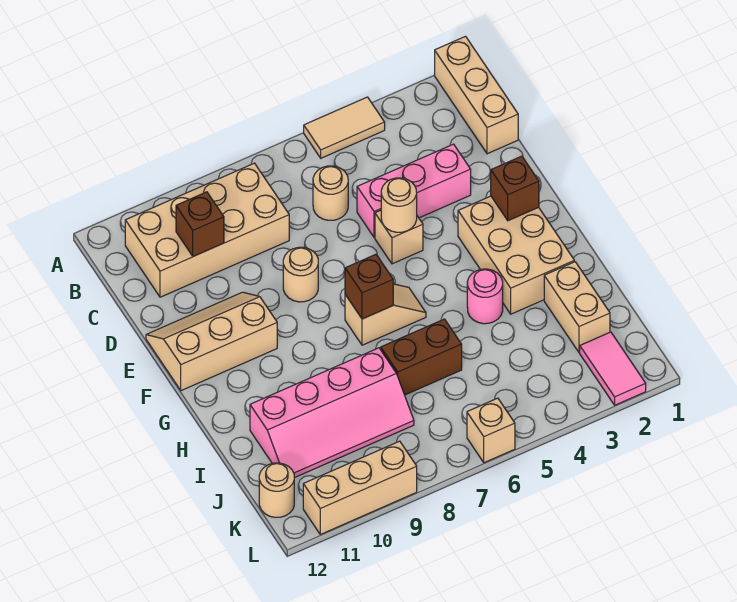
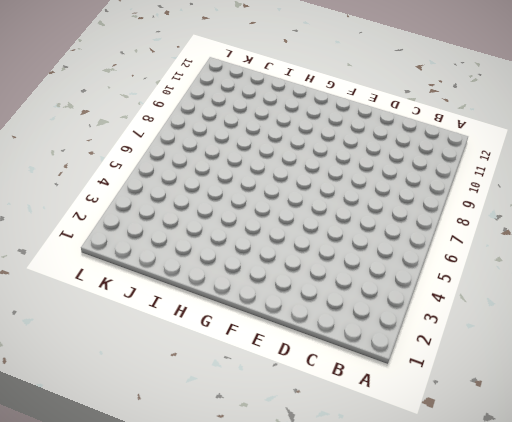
none -> tan brick A1:C1 level 1
none -> tan tile A4:A5 level 1
none -> tan brick B8:C11 level 1

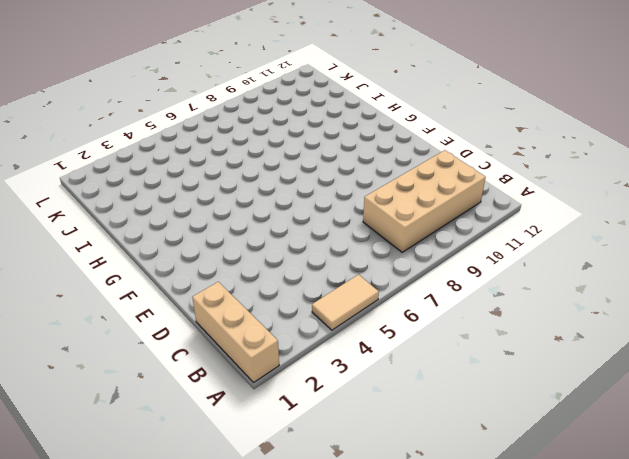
none -> tan round brick C6 level 1
none -> pink brick D3:D5 level 1
none -> tan brick E5 level 1

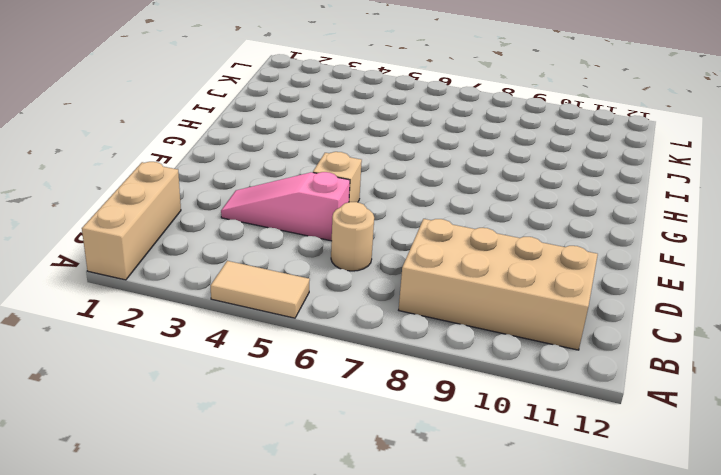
pink slope D3:D5 level 1 top 5 -> pink brick D3:D5 level 1
none -> tan round brick E8 level 1
none -> tan slope E10:F12 level 1 top F
none -> tan brick F2:H3 level 1

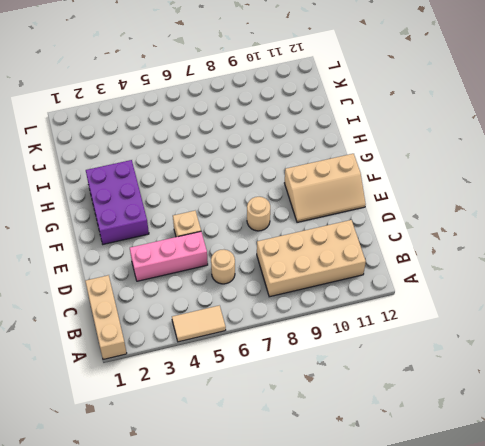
purple brick F2:H3 level 1 -> tan brick F2:H3 level 1
none -> tan slope G6:G7 level 1 top 7
none -> pink round brick H4 level 1
none -> tan brick I2:J2 level 1

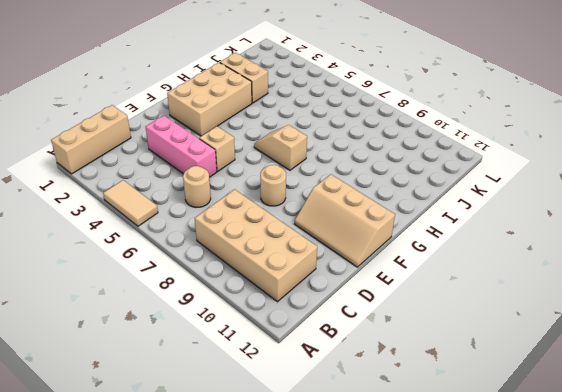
tan brick I2:I3 level 1 -> tan brick I2:J2 level 1
none -> pink round brick H4 level 1
none -> brown brick I6:I7 level 1
none -> pink slope I8:J11 level 1 top I

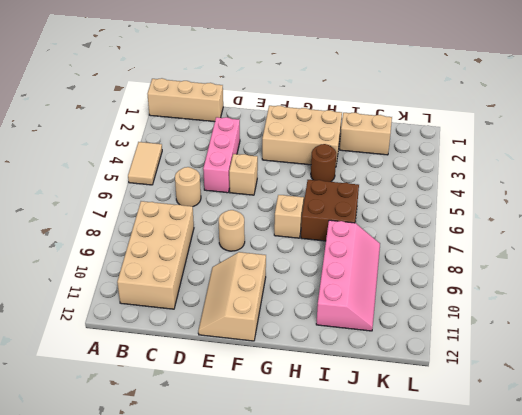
brown round brick H4 level 1 -> pink round brick H4 level 1
brown brick H6:I7 level 1 -> brown brick I6:I7 level 1
none -> pink tile K2:L2 level 1
none -> tan round brick K12 level 1
none -> tan brick L6 level 1

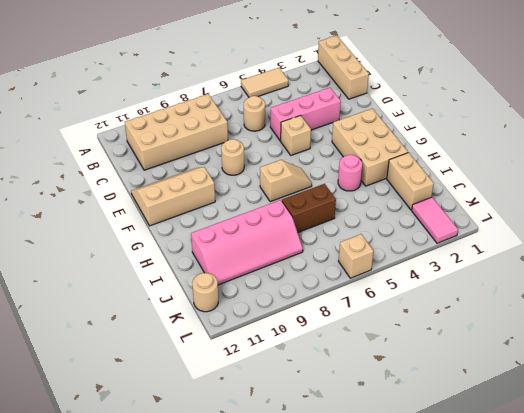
none -> tan brick L9:L11 level 1
none -> brown brick C10 level 2
none -> tan round brick E5 level 2

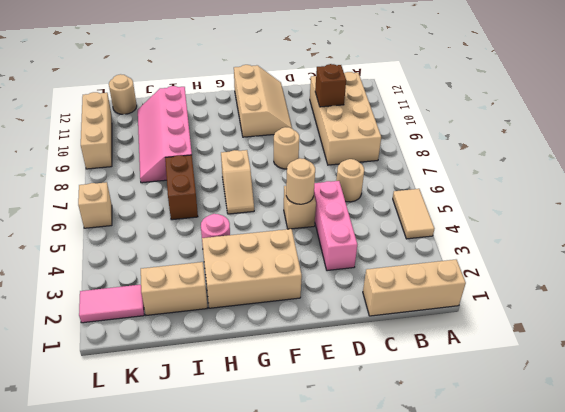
none -> brown brick F2 level 2
none -> brown brick G7 level 2

